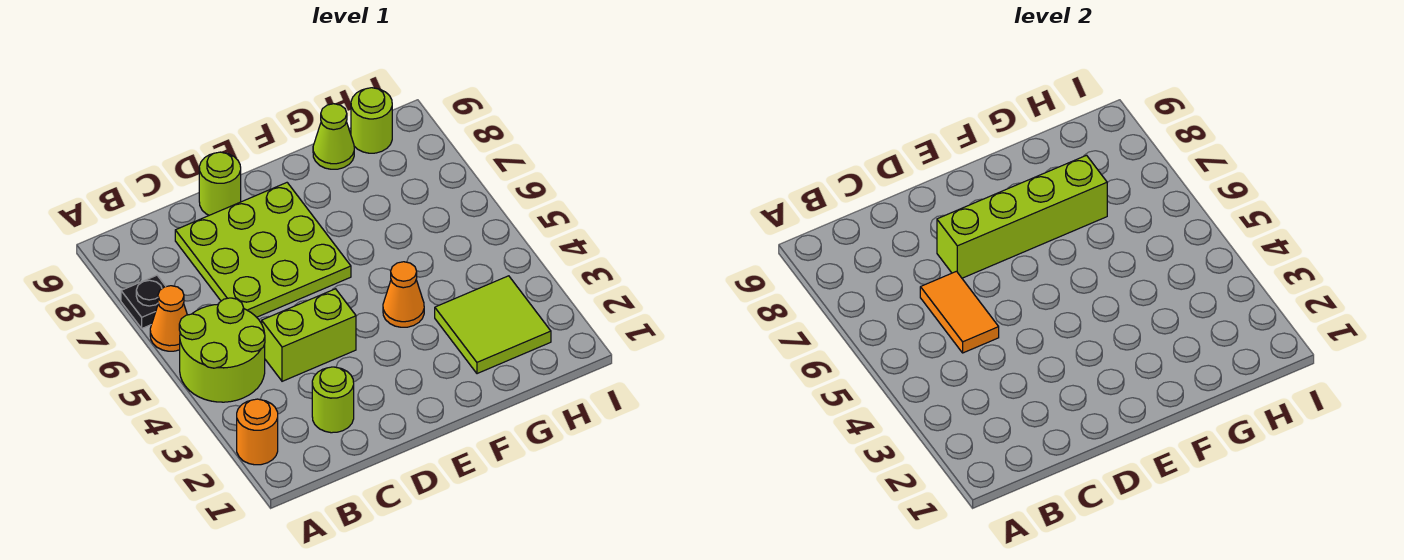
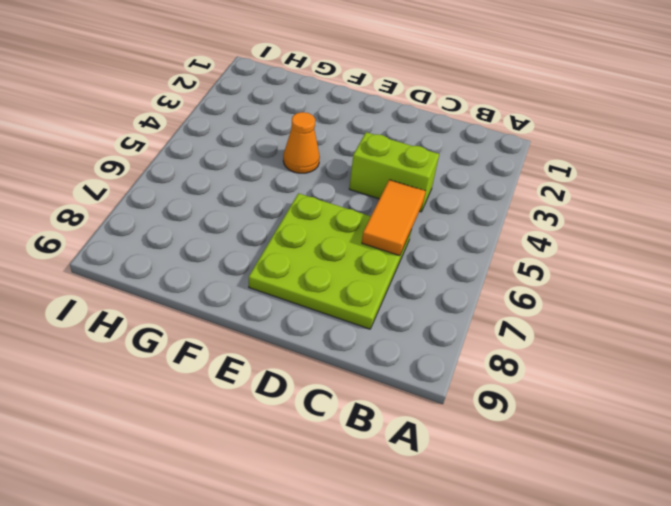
none -> orange round brick A2 level 1
none -> lime round brick A4:B5 level 1
none -> orange cone A6 level 1

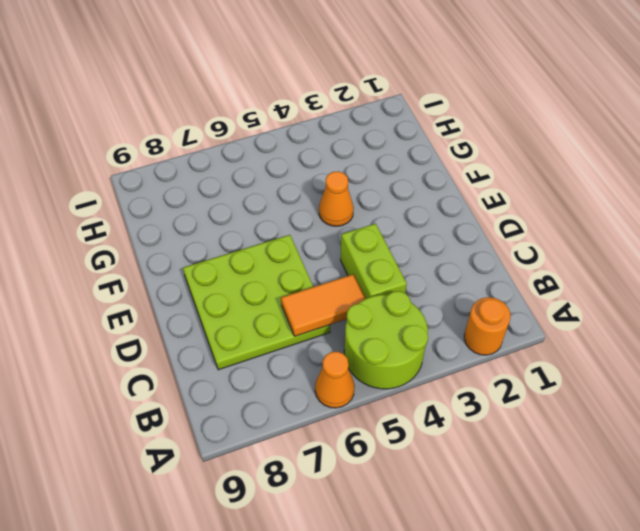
none -> black plate A7 level 1
none -> lime round brick C2 level 1
none -> lime round brick D9 level 1

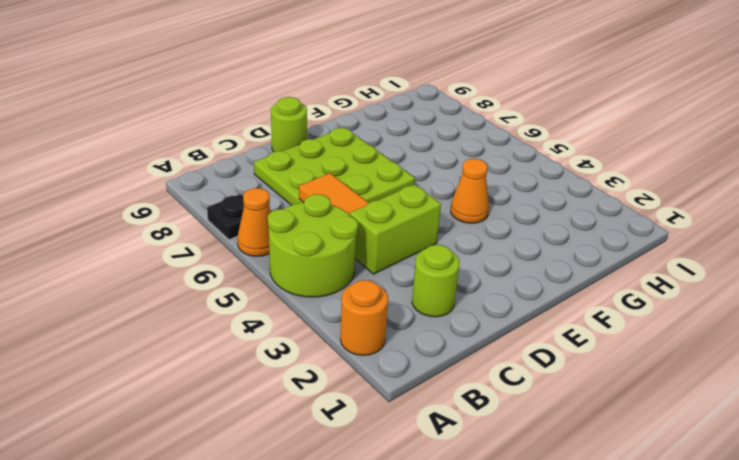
none -> lime tile G2:H3 level 1
none -> lime cone G9 level 1
none -> lime round brick H9 level 1

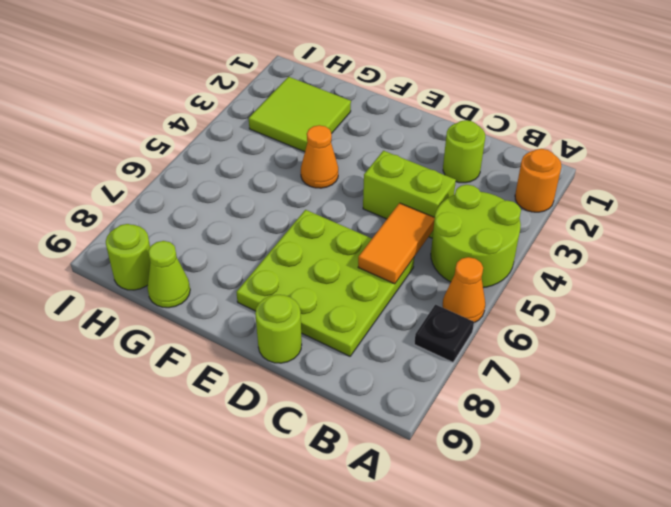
none -> lime brick D7:G7 level 2

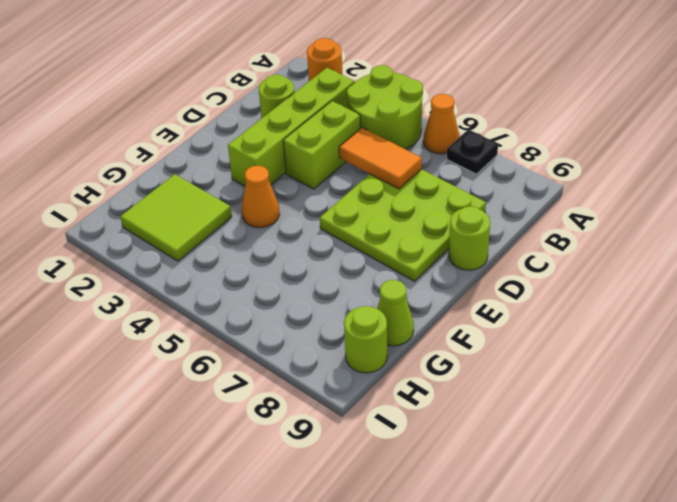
lime brick B3:E3 level 1 -> lime brick D7:G7 level 2

